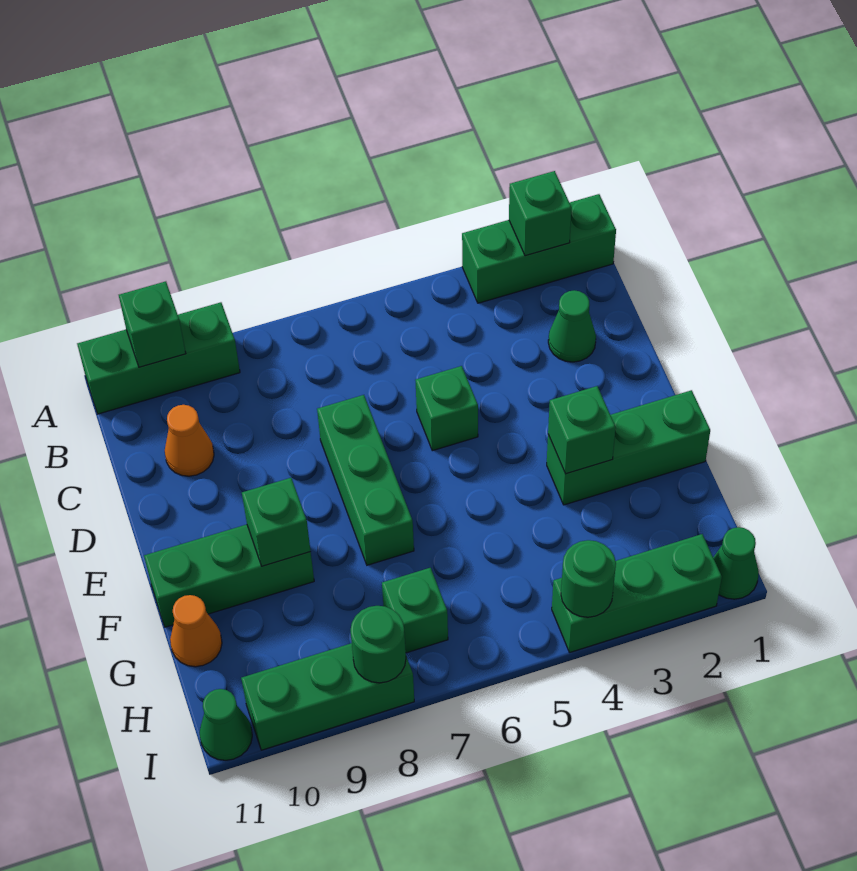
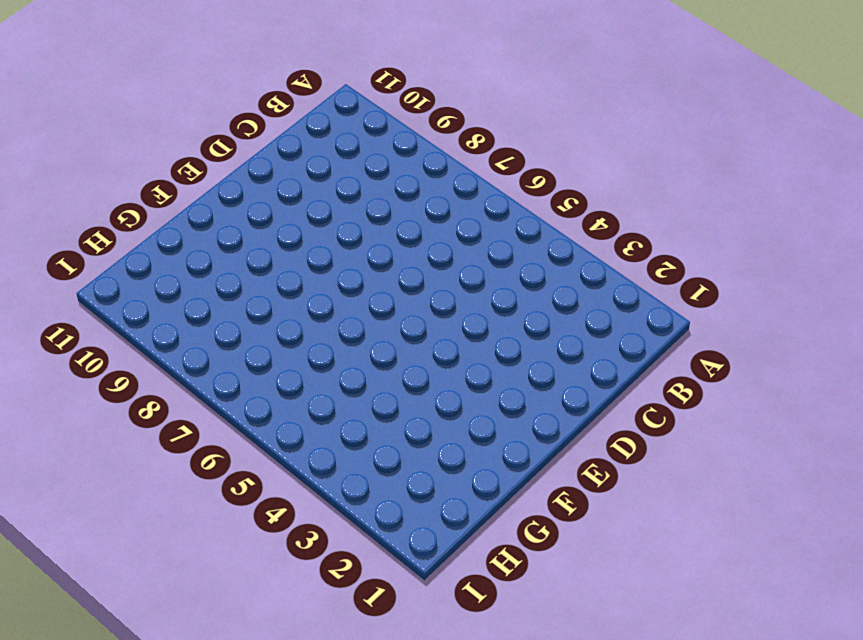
none -> green brick A1:A3 level 1
none -> green brick A9:A11 level 1
none -> green cone C2 level 1

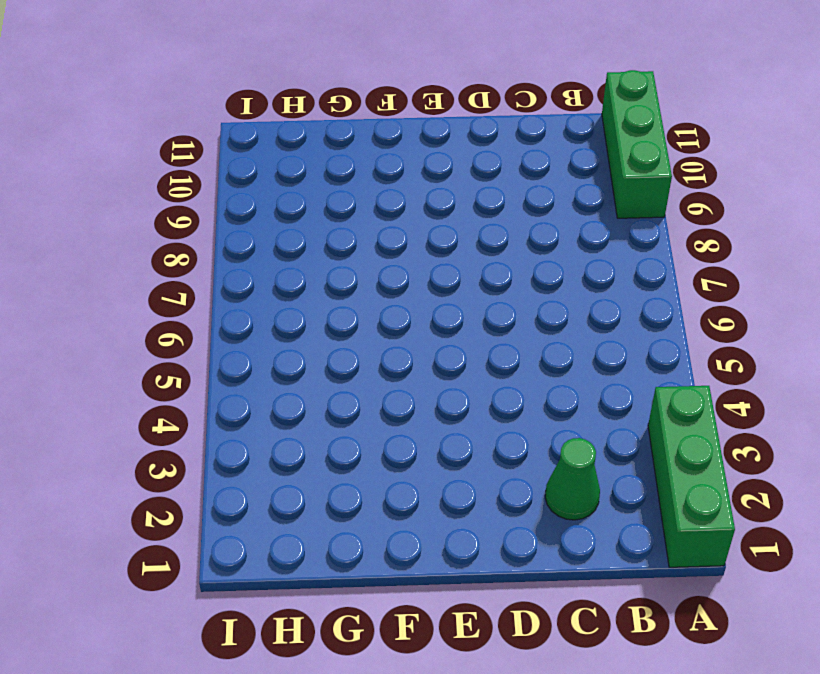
none -> orange cone C10 level 1
none -> green brick D5 level 1
none -> green brick D7:F7 level 1

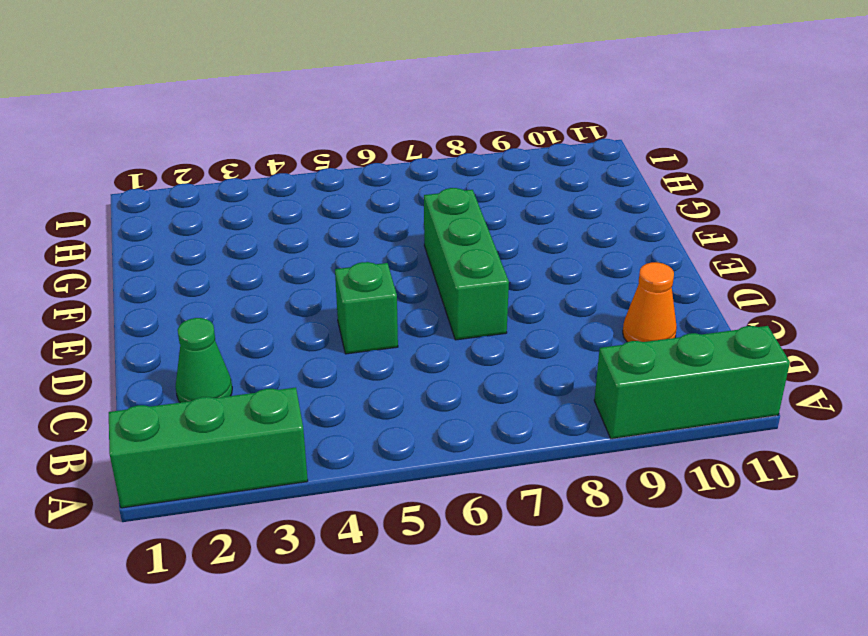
none -> green brick F1:F3 level 1
none -> green brick F9:F11 level 1
none -> orange cone G11 level 1

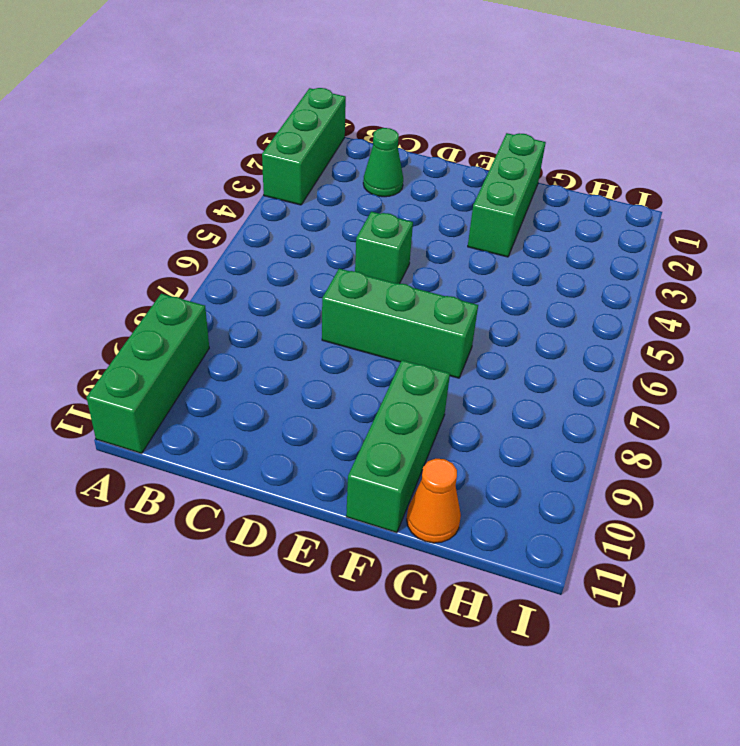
none -> orange cone C10 level 1
none -> green brick H7 level 1
none -> green cone I1 level 1

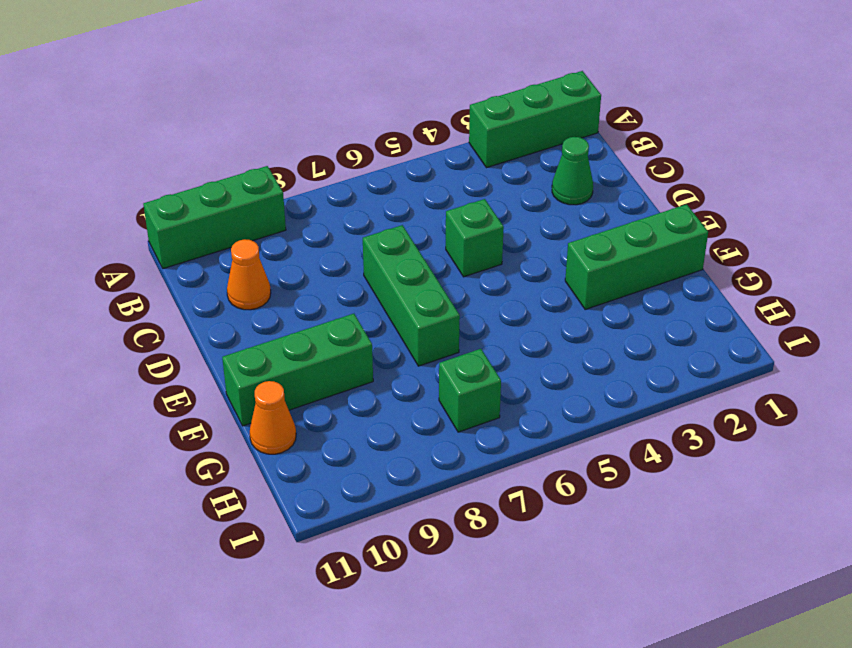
none -> green cone I1 level 1
none -> green brick I2:I4 level 1
none -> green brick I8:I10 level 1

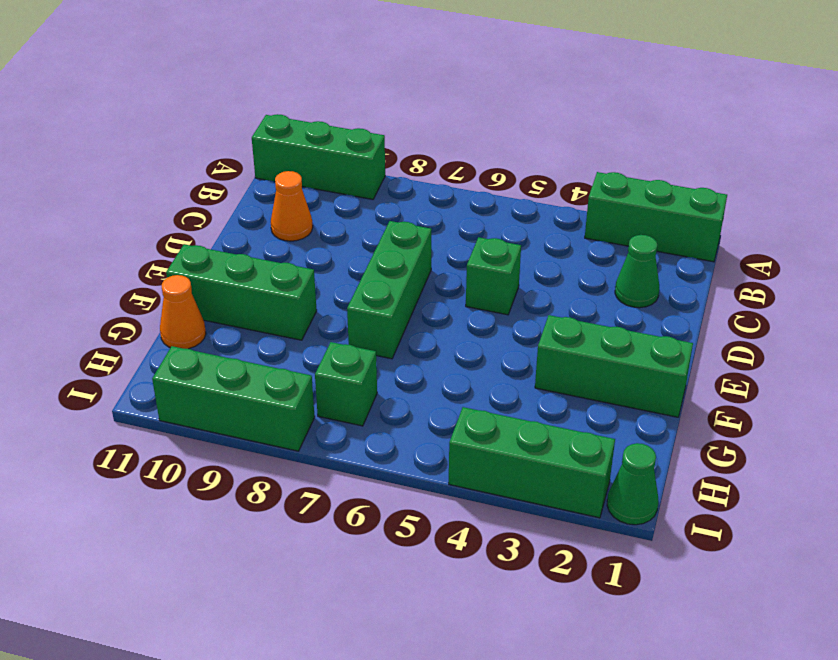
none -> green cone I11 level 1
none -> green brick A2 level 2
none -> green brick A10 level 2

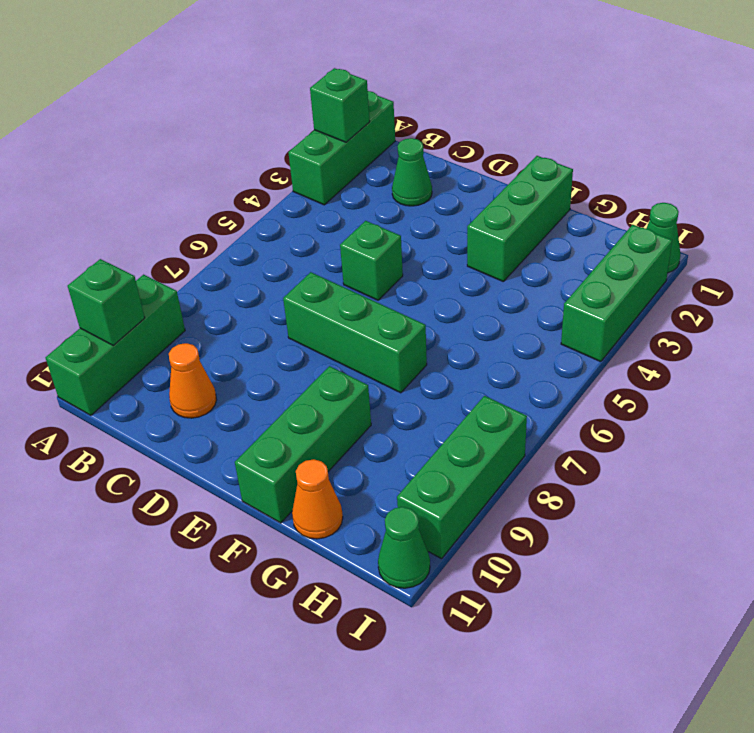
none -> green brick H7 level 1
none -> green brick F3 level 2
none -> green brick F9 level 2

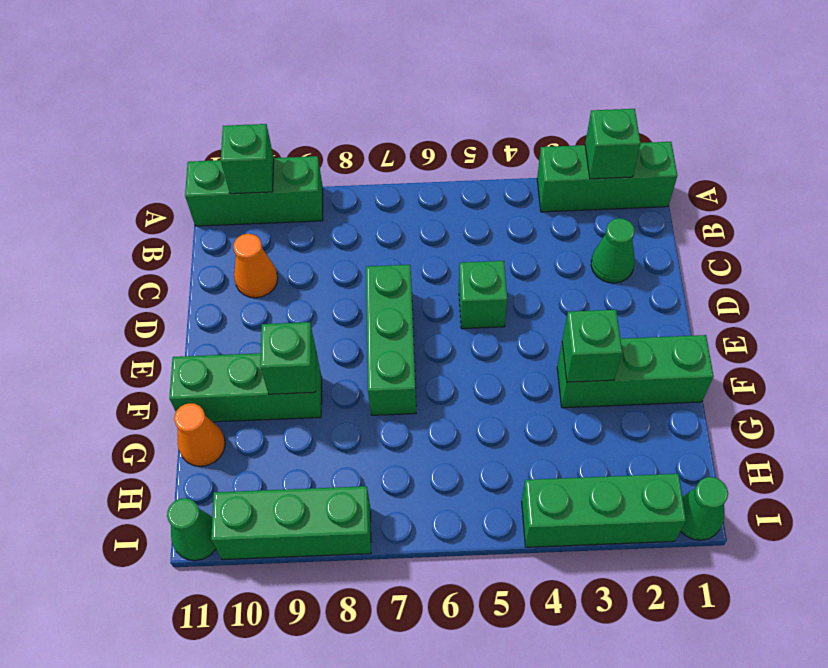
none -> green brick H7 level 1
none -> green round brick I4 level 2
none -> green round brick I8 level 2

